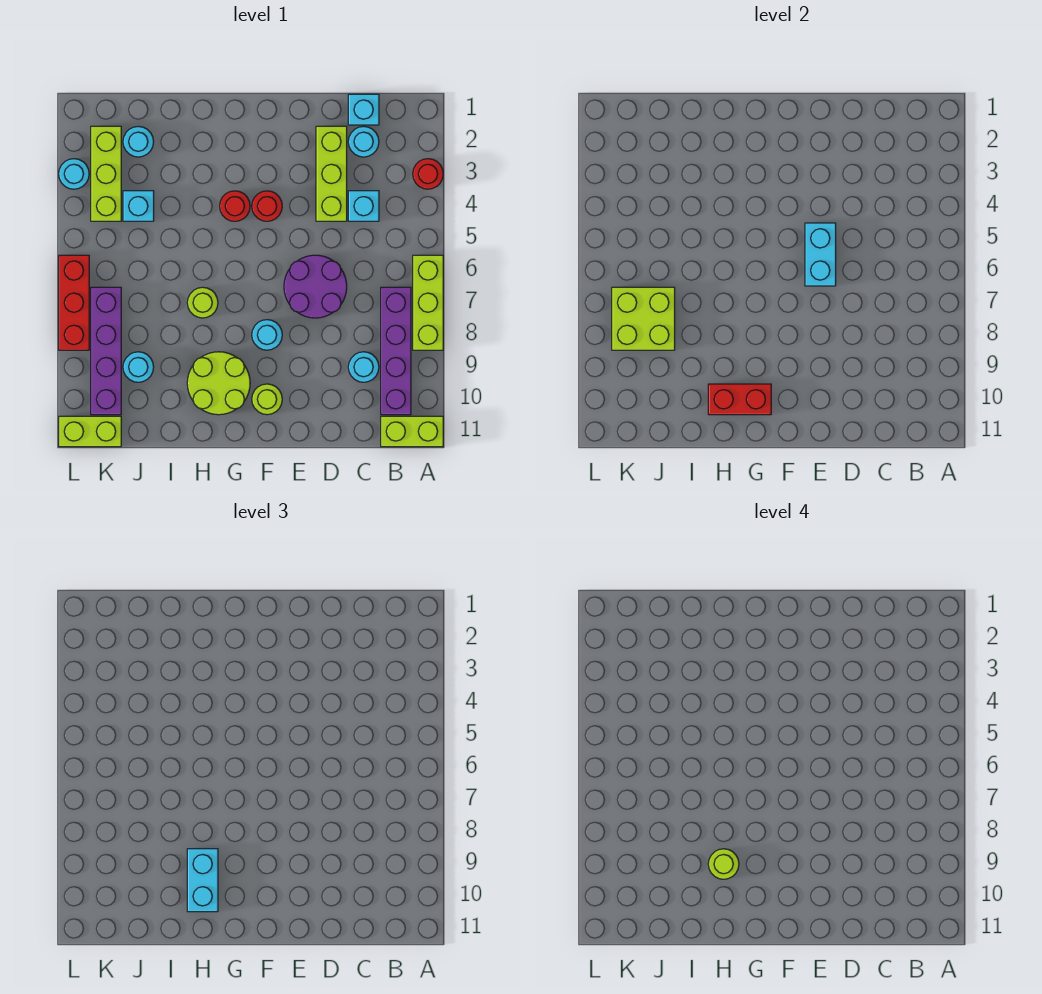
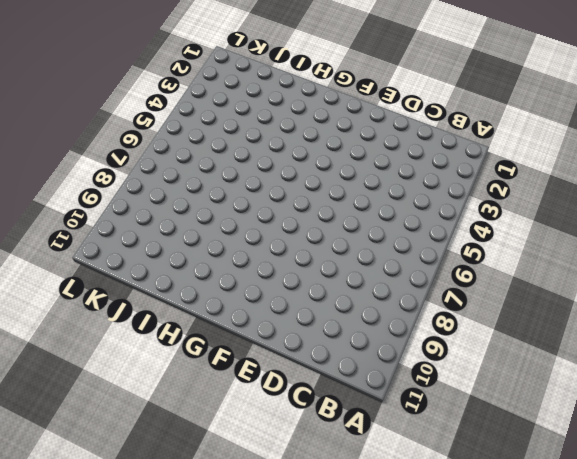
none -> red round brick A3 level 1
none -> lime brick A6:A8 level 1
none -> lime brick A11:B11 level 1

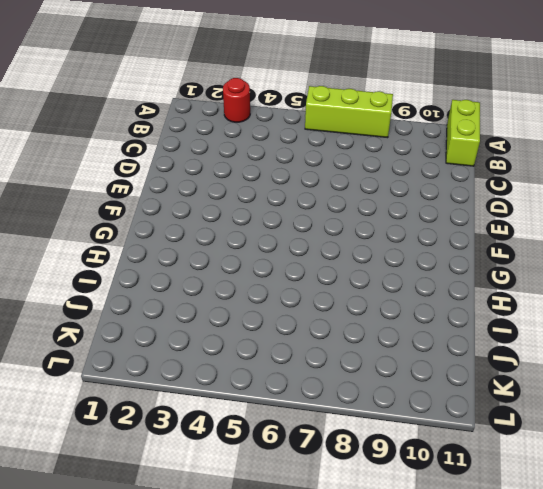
none -> purple brick B7:B10 level 1
none -> cyan brick C1 level 1
none -> cyan round brick C2 level 1

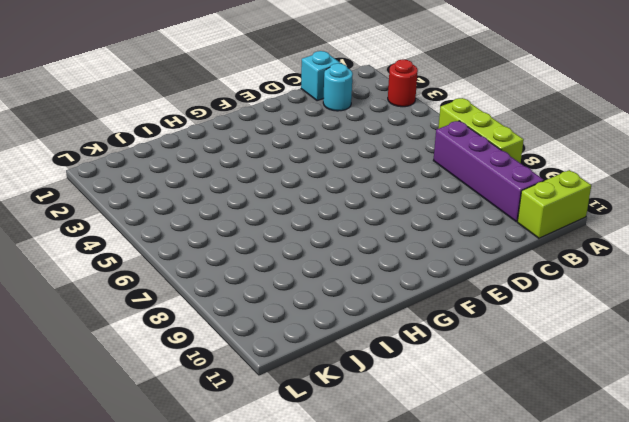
none -> cyan brick C4 level 1
none -> cyan round brick C9 level 1
none -> lime brick D2:D4 level 1

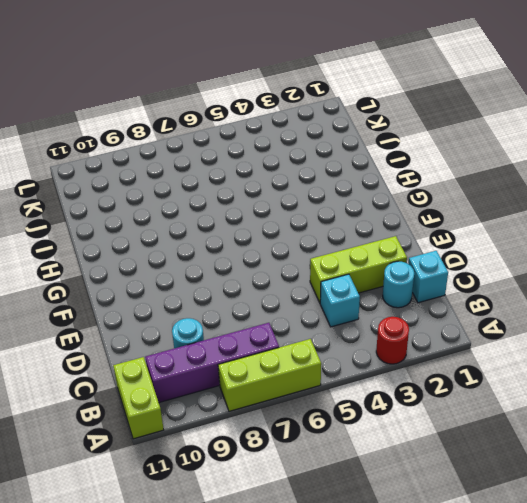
none -> purple round brick D6:E7 level 1
none -> red round brick F4 level 1
none -> cyan round brick F8 level 1

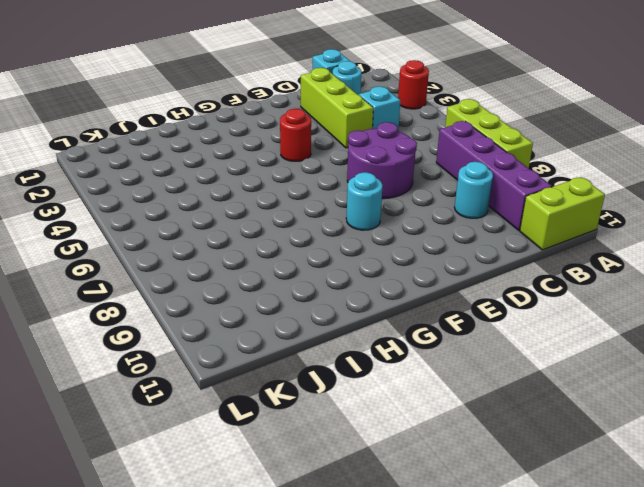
none -> lime round brick F10 level 1
none -> red round brick G4 level 1
none -> lime round brick G9:H10 level 1

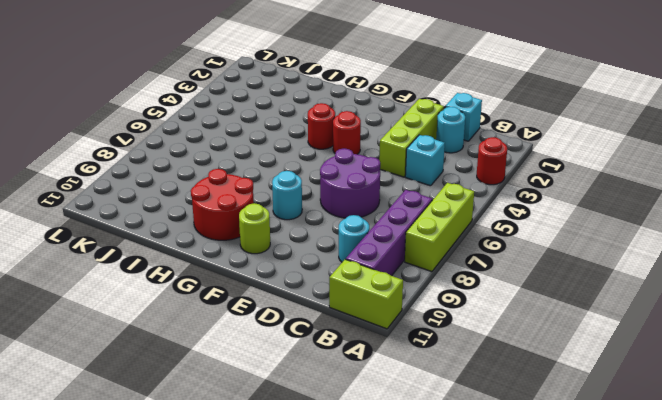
red round brick G9:H10 level 1 -> lime round brick G9:H10 level 1
none -> lime round brick H7 level 1
none -> cyan round brick J2 level 1
none -> cyan brick J4 level 1

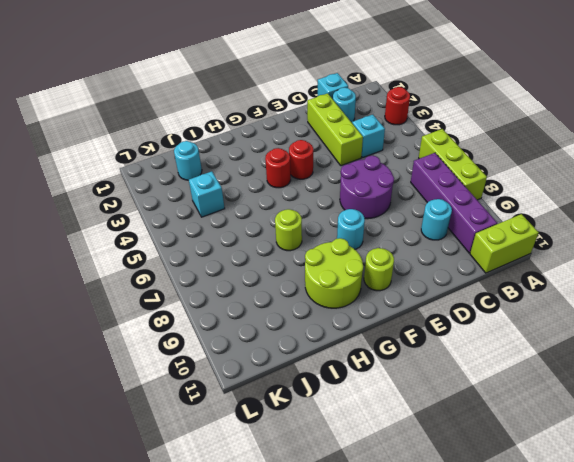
none -> cyan round brick J9 level 1
none -> lime brick K2:K4 level 1
none -> purple brick K7:K10 level 1

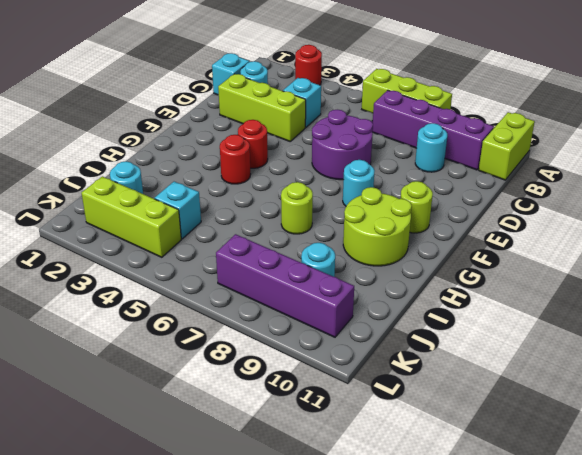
none -> lime brick K11:L11 level 1
none -> cyan round brick L3 level 1
none -> red brick L6:L8 level 1

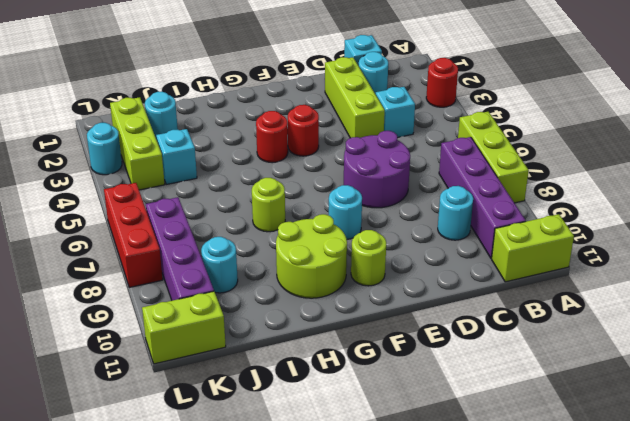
none -> cyan brick E5:E6 level 2
none -> red brick G10:H10 level 2
none -> lime brick J7:K8 level 2

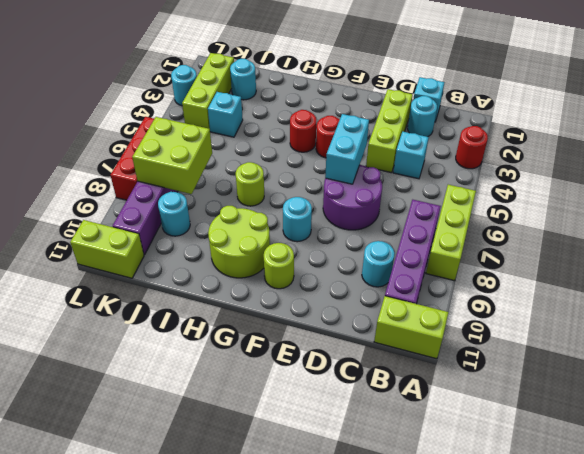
none -> red brick G10:H10 level 2
none -> cyan brick H9:H10 level 3
none -> lime round brick H9 level 4

